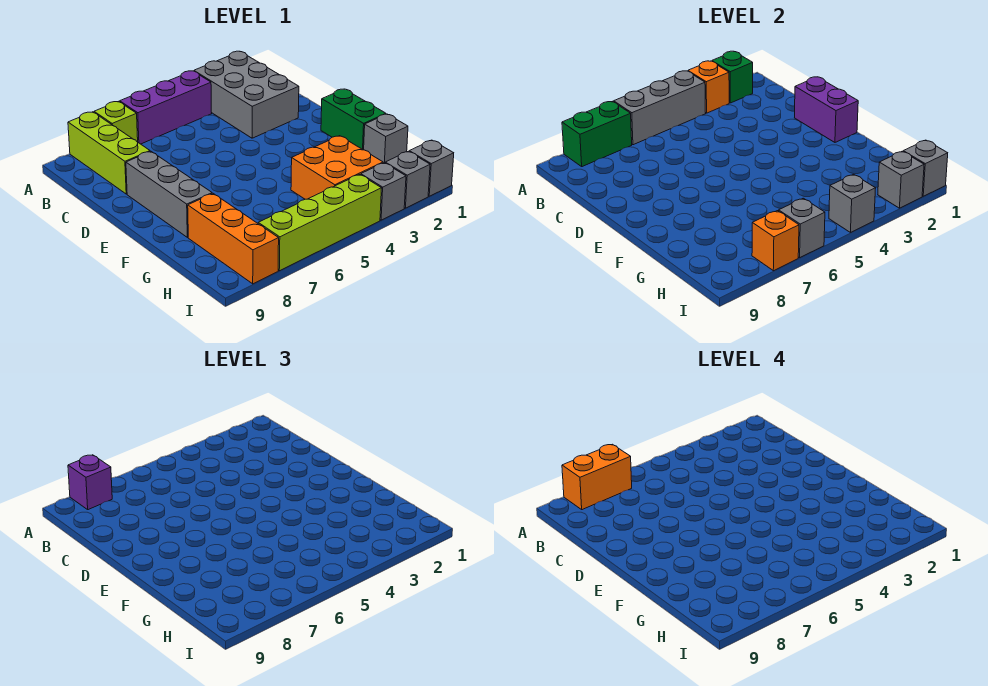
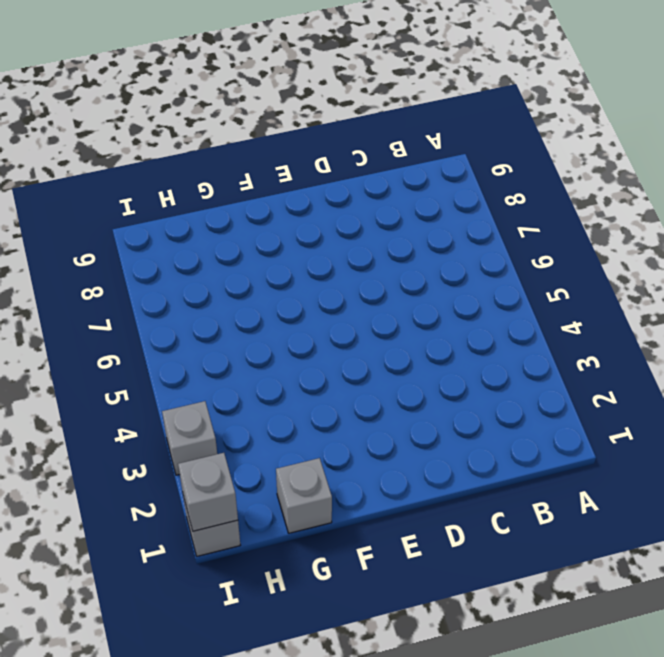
none -> grey brick A2:C3 level 1
none -> purple brick A4:A6 level 1
none -> lime brick A7 level 1

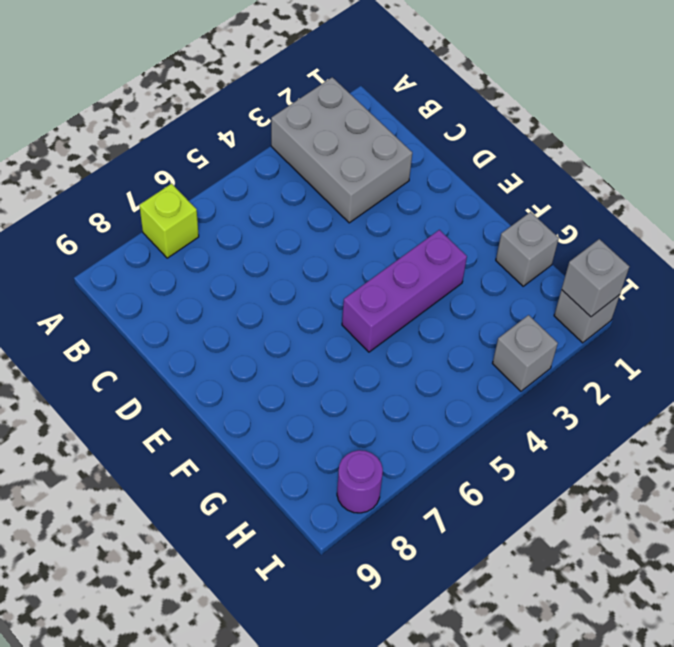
purple brick F3:F5 level 1 -> purple brick A4:A6 level 1
purple round brick I8 level 1 -> orange brick G8:I8 level 1
none -> lime brick A8:C8 level 1
none -> grey brick D8:F8 level 1
none -> green brick E1:F1 level 1

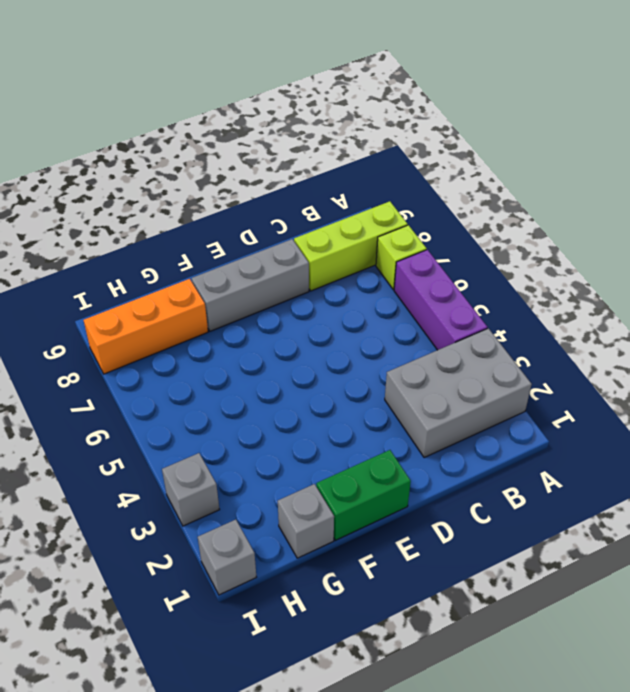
none -> orange brick G3:H4 level 1
none -> grey brick I2 level 1
none -> lime brick I4:I7 level 1

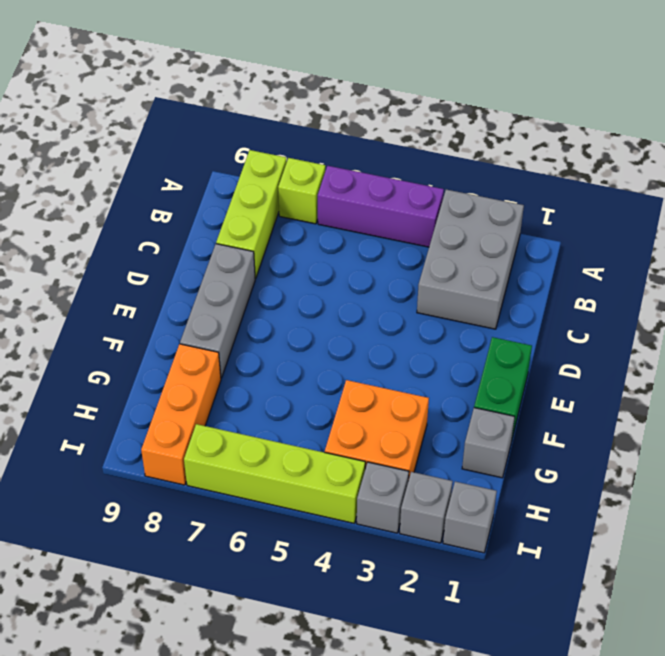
none -> green brick A2 level 2
none -> orange brick A3 level 2
none -> grey brick A4:A6 level 2

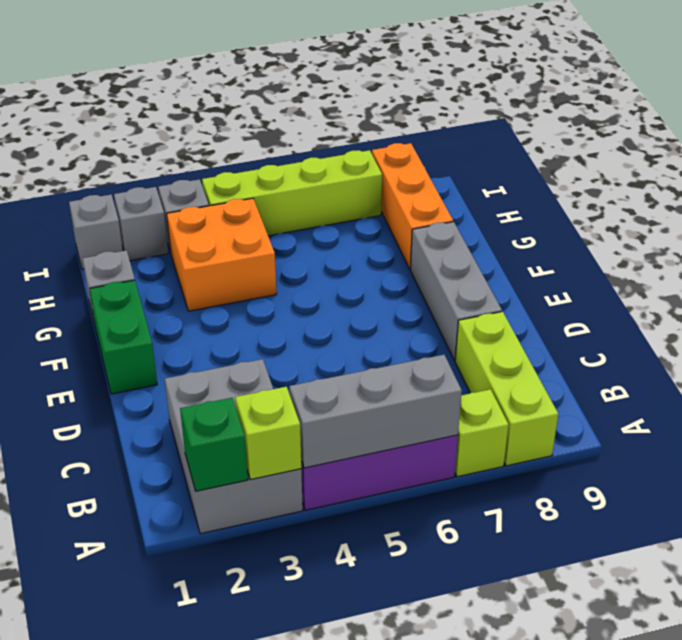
lime brick A3 level 2 -> orange brick A3 level 2
none -> green brick A7:A8 level 2
none -> purple brick D1:E1 level 2
none -> grey brick I1 level 2

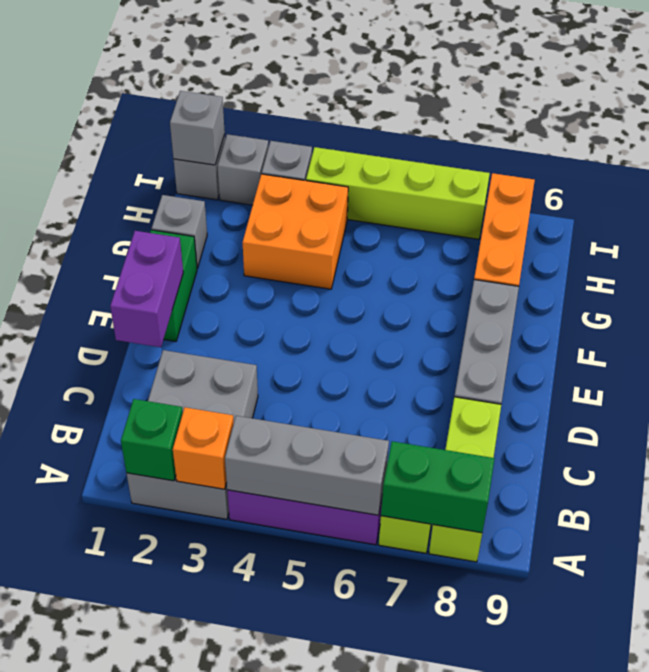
none -> grey brick I2 level 2
none -> grey brick I4 level 2
none -> grey brick I6 level 2

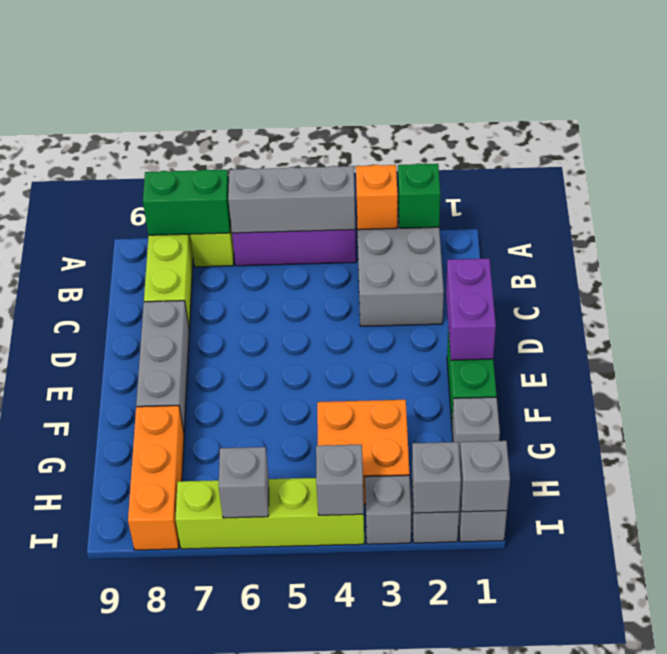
none -> orange brick I7 level 2
none -> purple brick A8 level 3
none -> orange brick A7:A8 level 4

